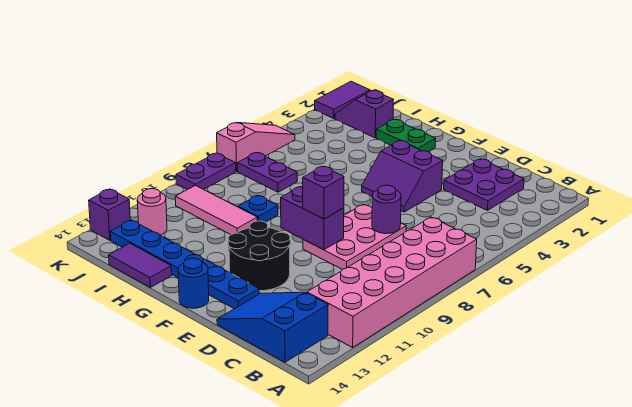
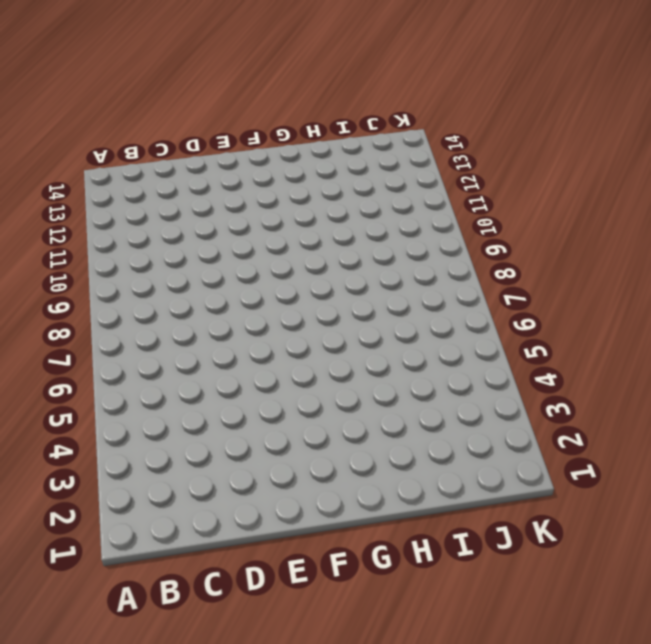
none -> pink brick A7:B12 level 1
none -> blue slope B13:D14 level 1 top B
none -> purple plate C2:D3 level 1

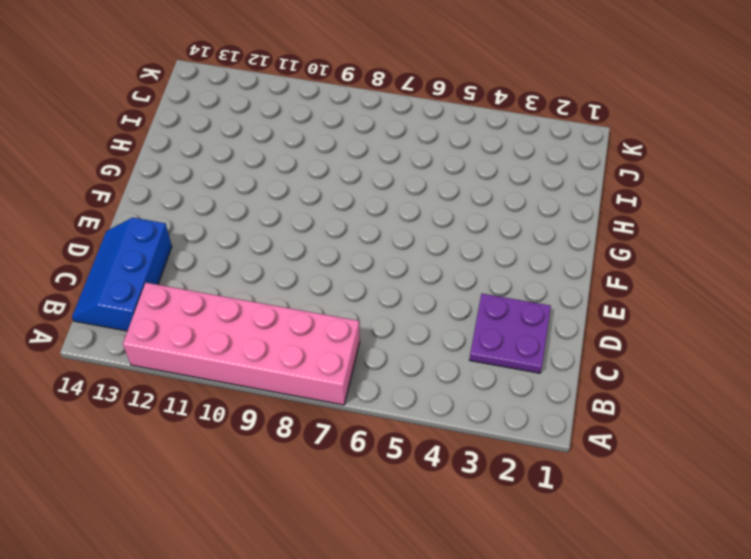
blue slope B13:D14 level 1 top 13 -> blue slope B13:D14 level 1 top B
none -> pink plate D7:E9 level 1
none -> purple slope E4:F5 level 1 top 4
none -> black round brick E11:F12 level 1

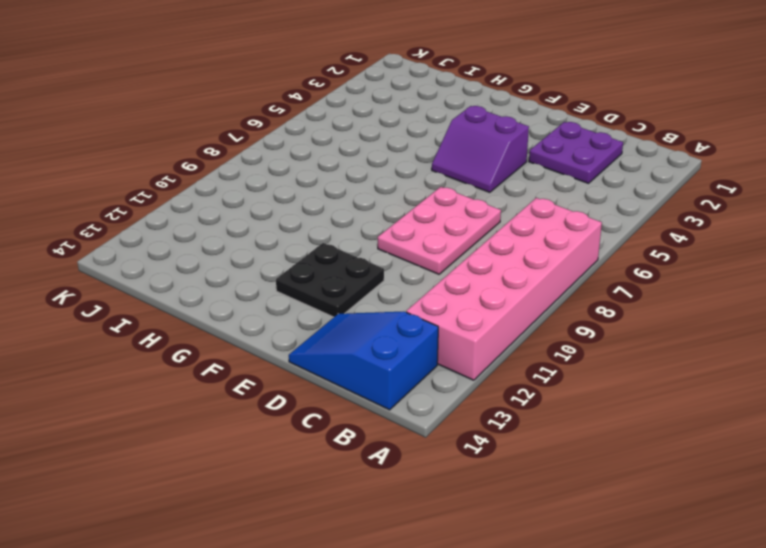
black plate E11:F12 level 1 -> black round brick E11:F12 level 1
none -> blue plate E13:J13 level 1
none -> blue round brick F14 level 1
none -> green plate G2:H2 level 1

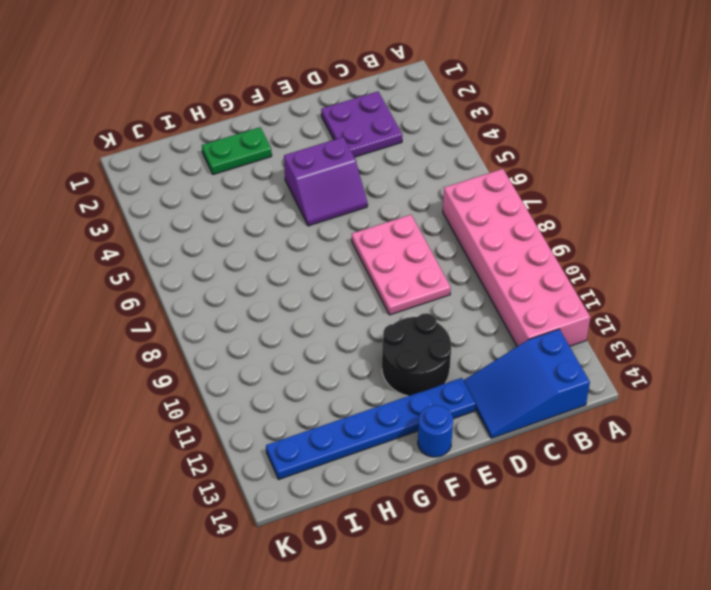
none -> blue plate H9 level 1
none -> pink tile H10:J10 level 1
none -> purple tile H14:I14 level 1

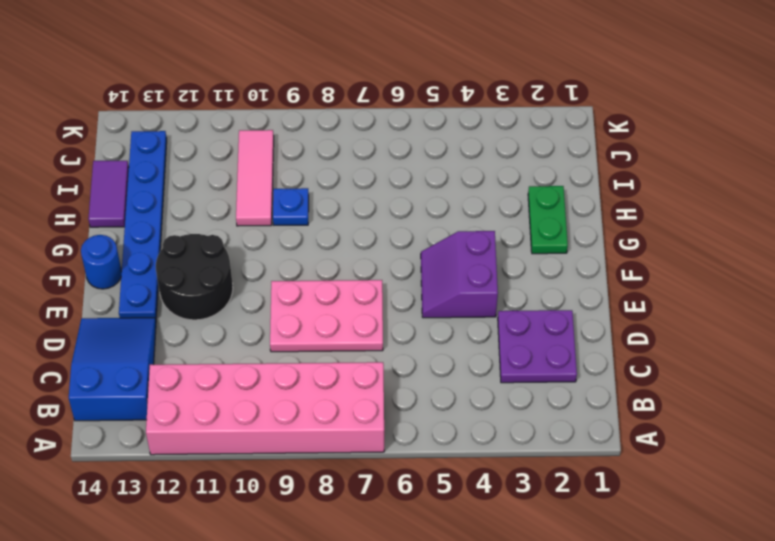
none -> purple slope I2:J2 level 1 top I
none -> purple plate I7:J7 level 1
none -> pink round brick J12 level 1

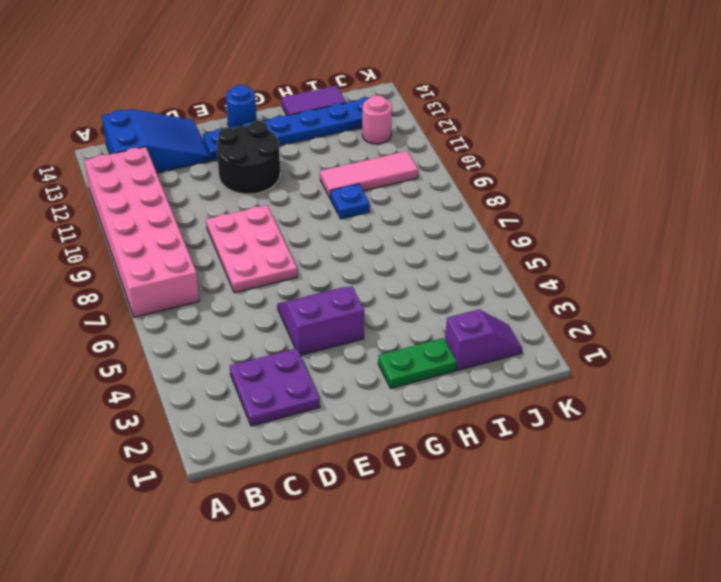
none -> purple plate I7:J7 level 1
none -> purple tile K1:K2 level 1
none -> pink slope K5:K7 level 1 top 7

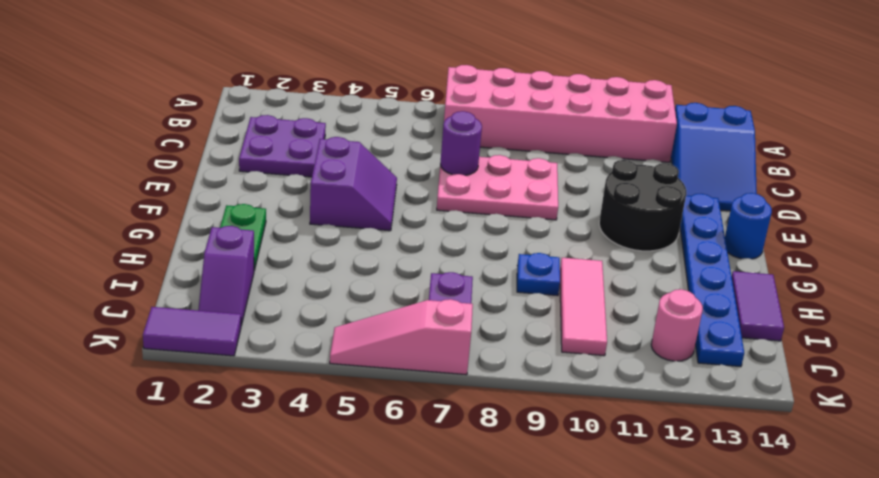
none -> purple plate K8:K9 level 1
none -> purple brick K13 level 1
none -> purple brick E9:F9 level 2

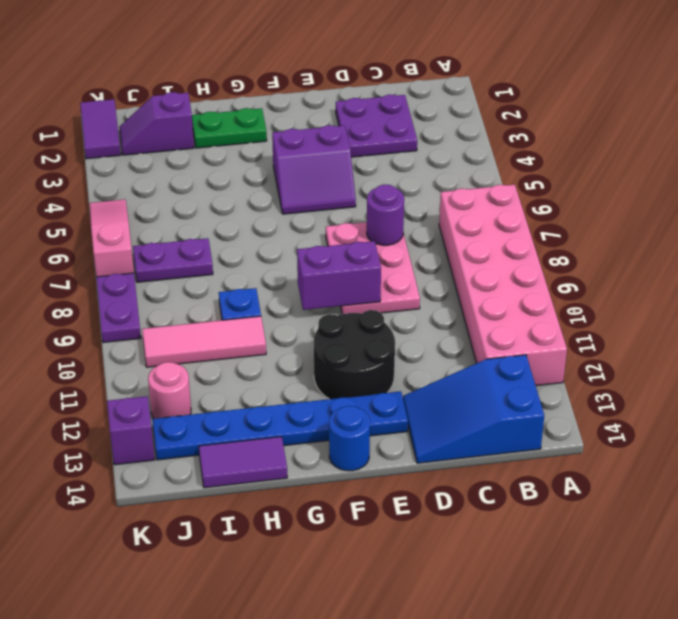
none -> purple brick E9 level 3

